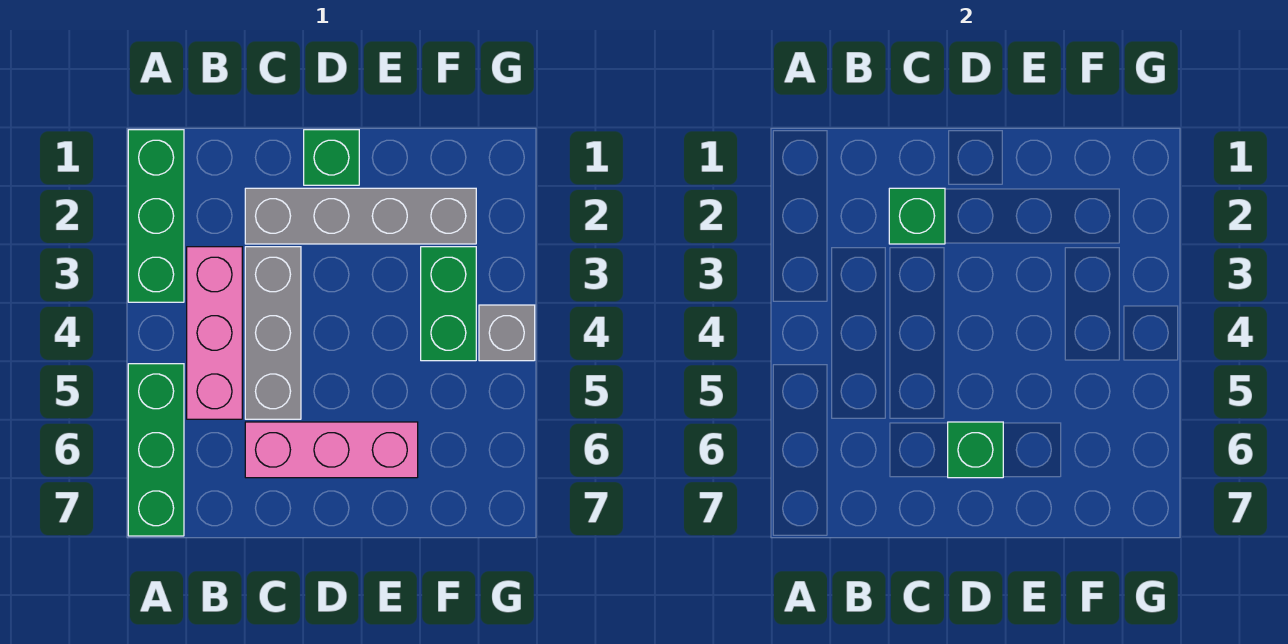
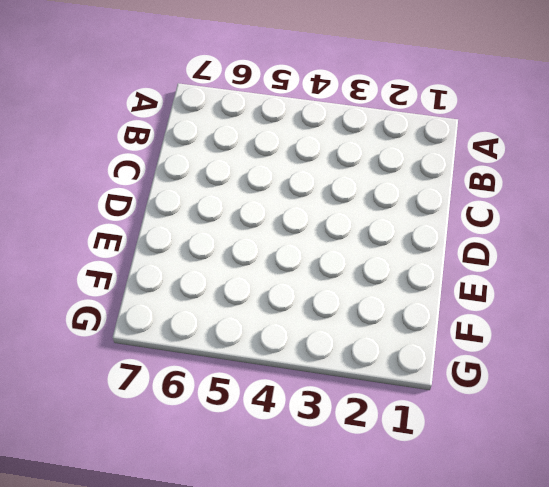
none -> green brick A1:A3 level 1
none -> green brick A5:A7 level 1

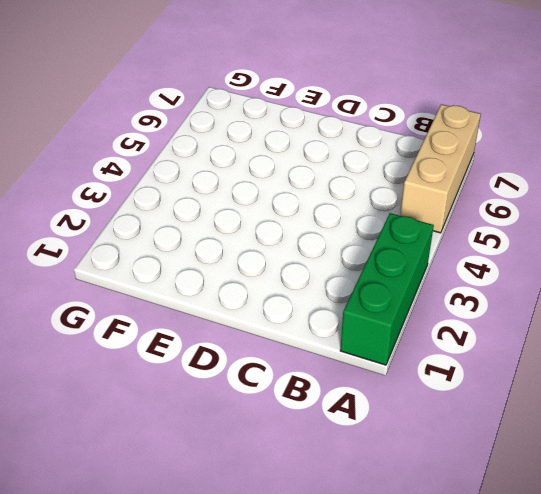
tan brick A5:A7 level 1 -> green brick A5:A7 level 1
none -> pink brick B3:B5 level 1
none -> grey brick C2:F2 level 1

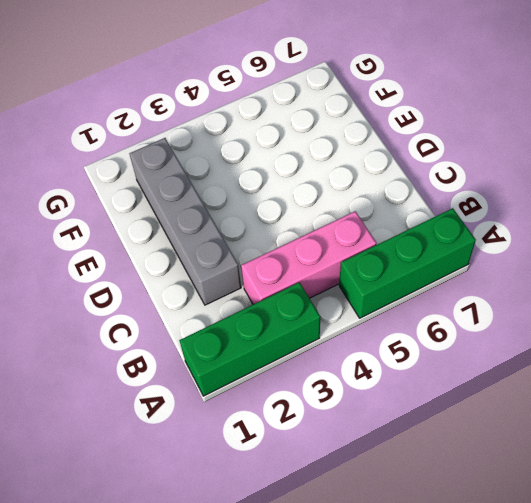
none -> grey brick C3:C5 level 1
none -> pink brick C6:E6 level 1

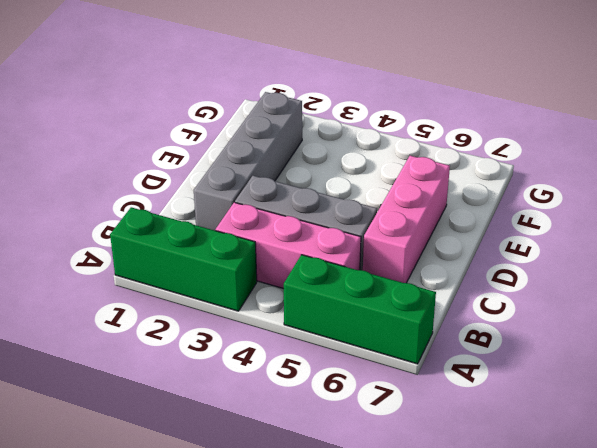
none -> green brick D1 level 1
none -> green brick F3:F4 level 1

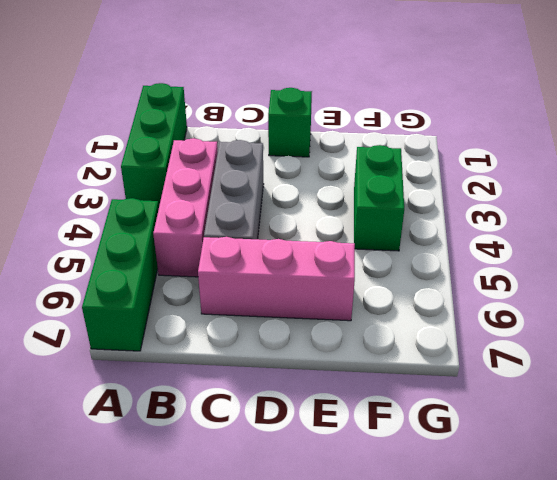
none -> grey brick C2:F2 level 1
none -> grey brick G4 level 1

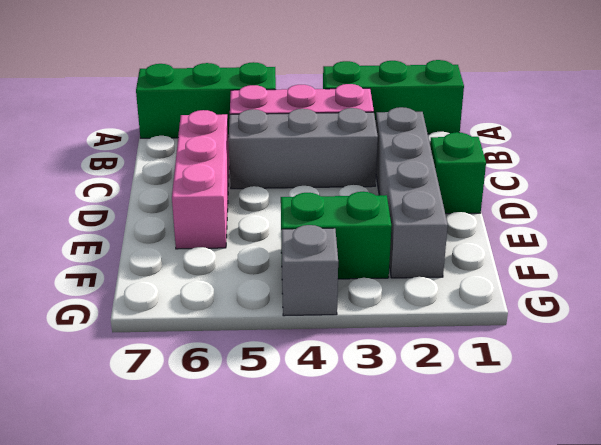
none -> green brick C2 level 2
none -> green brick D6 level 2

